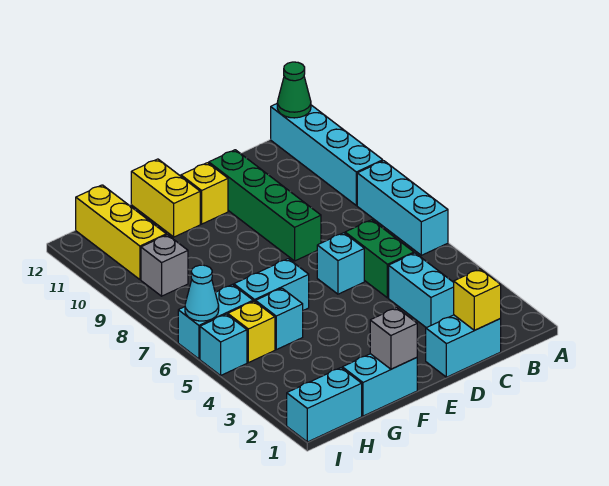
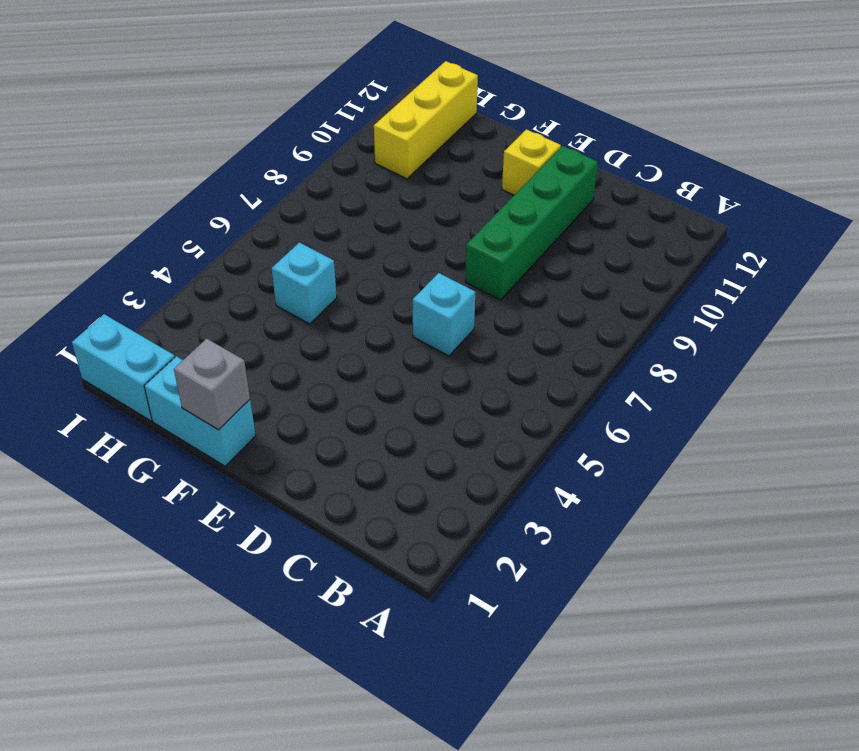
none -> cyan brick A6:A8 level 1
none -> cyan brick A9:A12 level 1
none -> cyan brick C1:D1 level 1

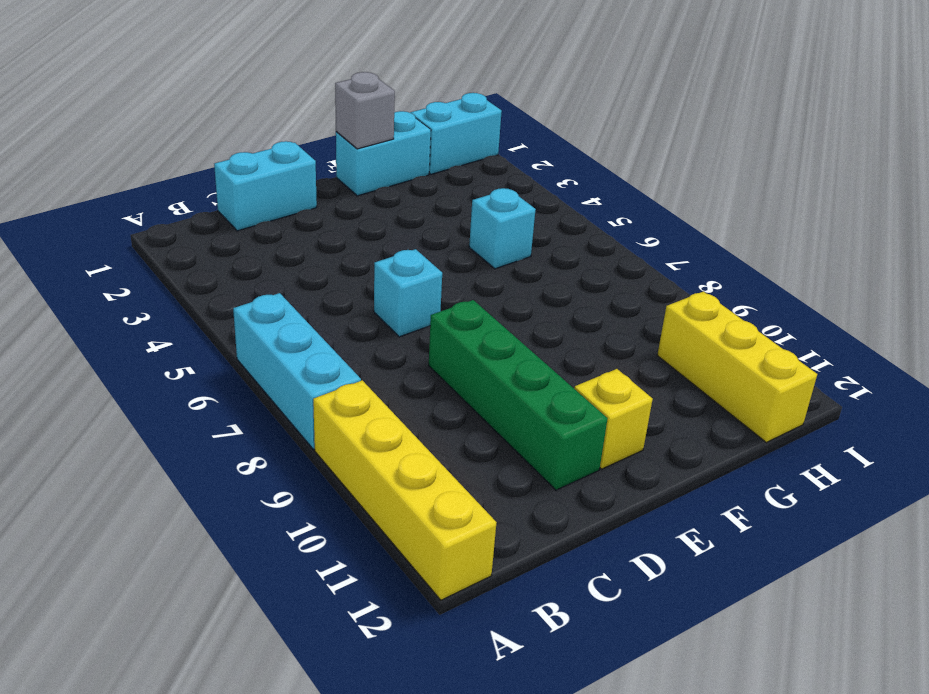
yellow brick A9:A12 level 1 -> cyan brick A9:A12 level 1
none -> cyan brick C3:C4 level 1
none -> green brick C5:C6 level 1
none -> cyan brick F6:G6 level 1

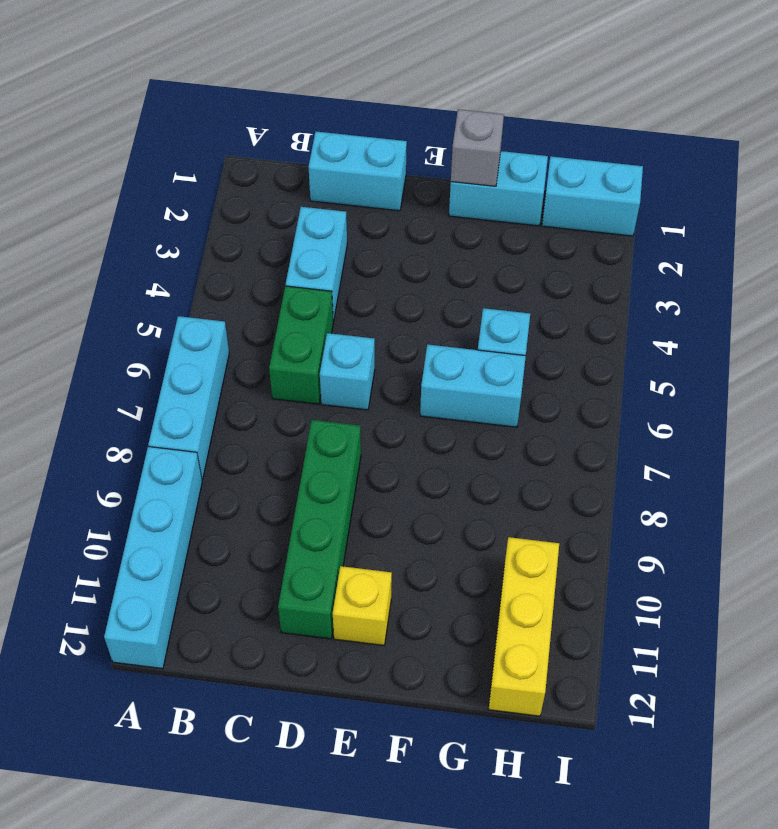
none -> yellow brick F11:F12 level 1
none -> yellow brick H5 level 1
none -> cyan brick H6:I6 level 1

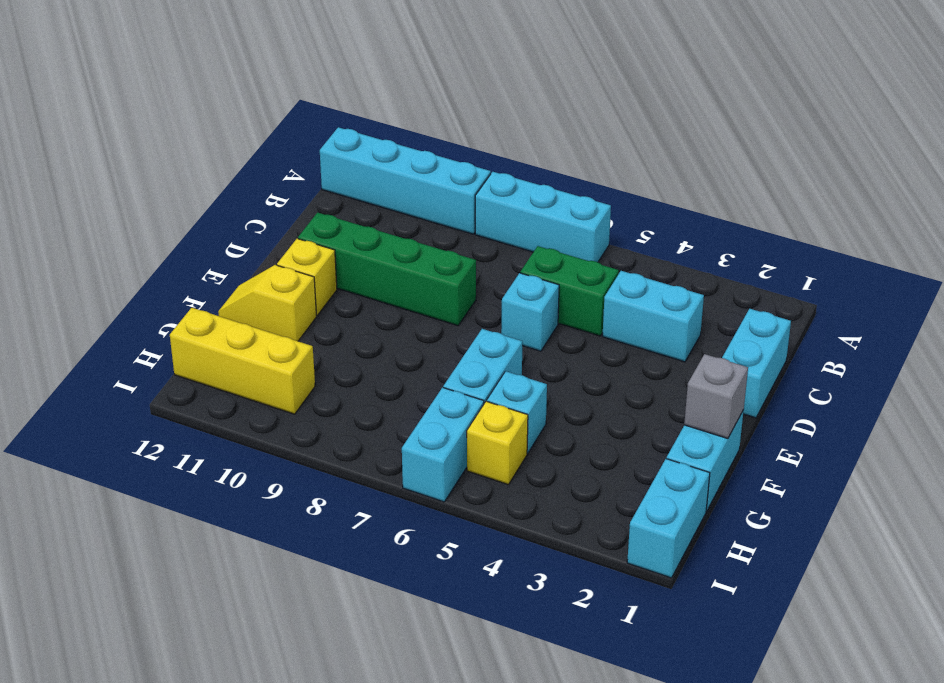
yellow slope F11:F12 level 1 top 11 -> yellow brick F11:F12 level 1
none -> grey brick H9 level 1
none -> cyan brick I5 level 1
none -> green cone A12 level 2

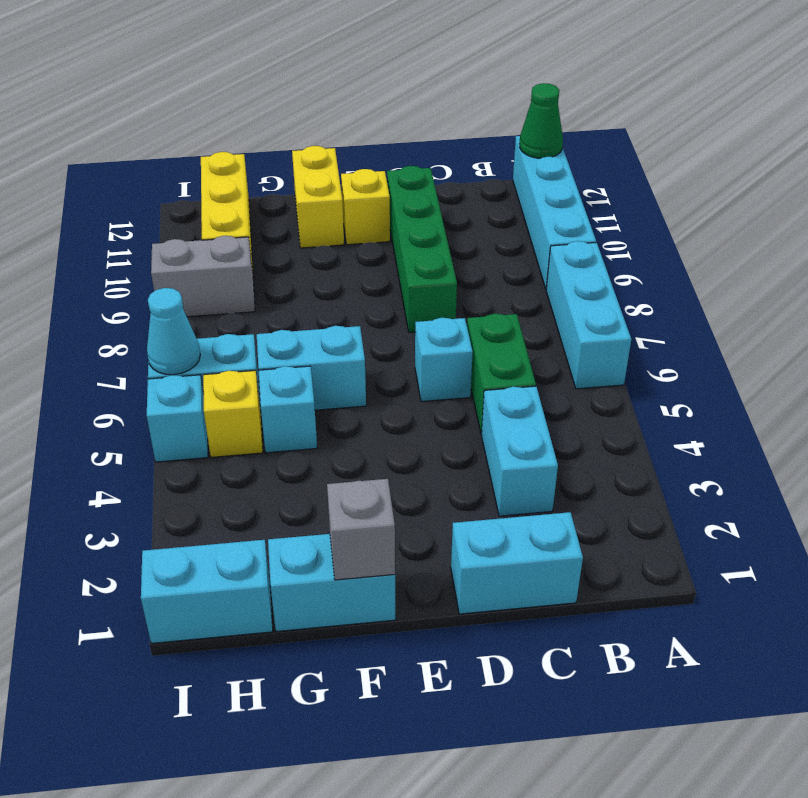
grey brick H9:I9 level 1 -> grey brick H9 level 1
none -> yellow brick C1 level 2

